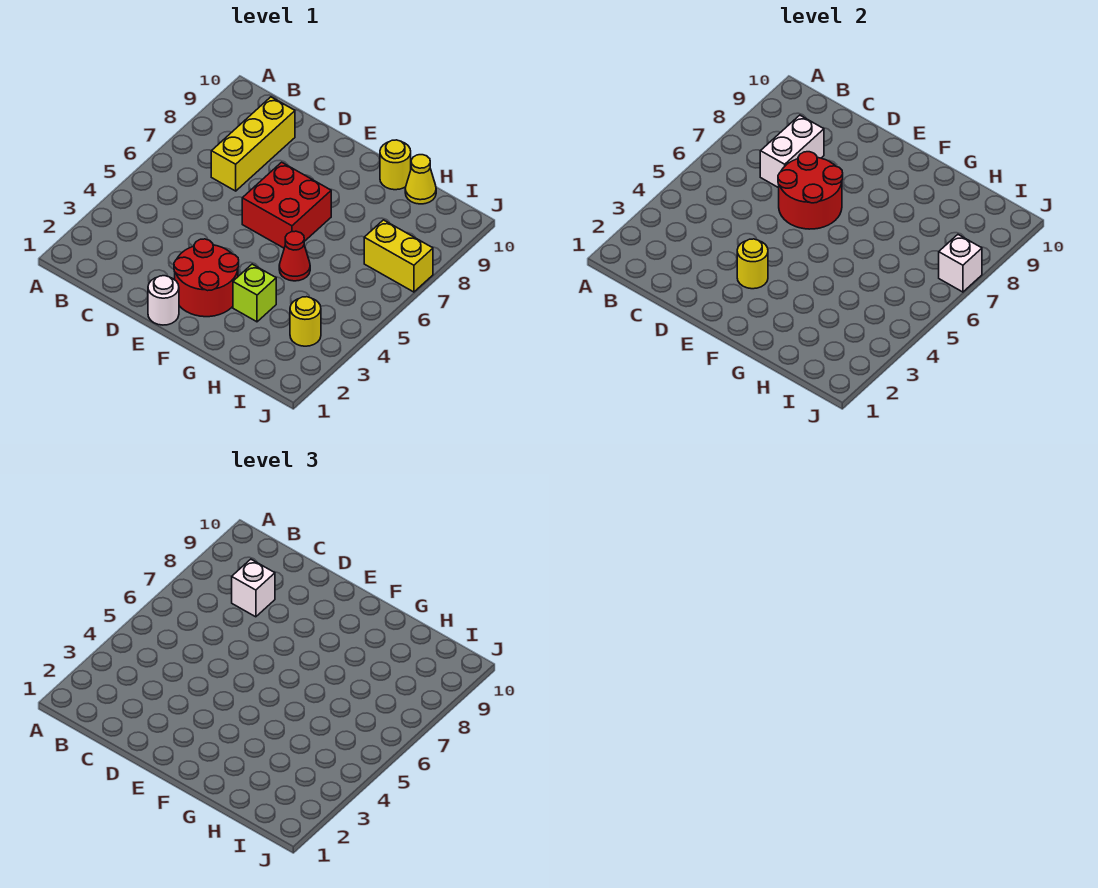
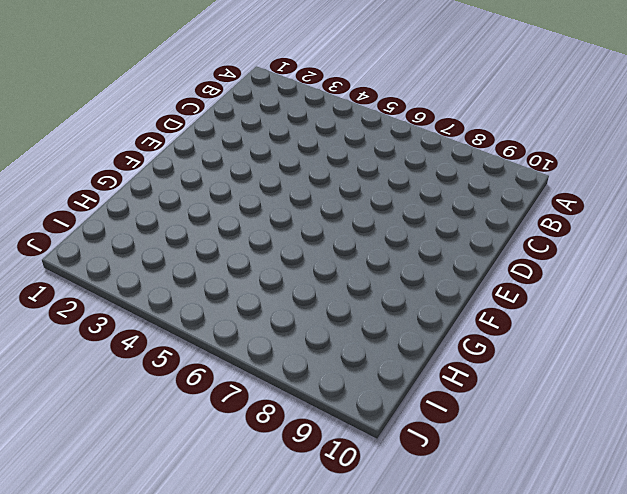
none -> yellow brick C7:C9 level 1
none -> white round brick E1 level 1
none -> red round brick E2:F3 level 1

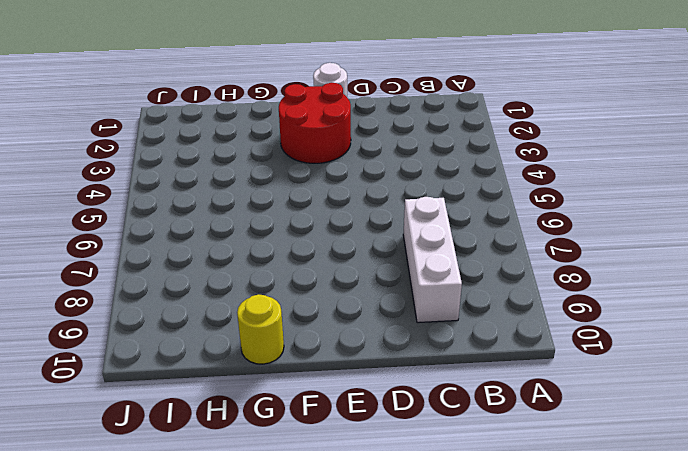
white brick C7:C9 level 1 -> yellow brick C7:C9 level 1
none -> red brick E6:F7 level 1
none -> lime brick G3 level 1
none -> red cone G5 level 1

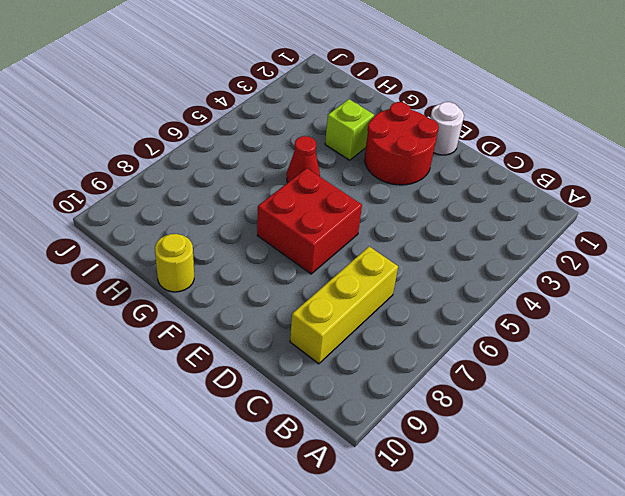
none -> yellow cone H10 level 1
none -> yellow round brick I3 level 1
none -> yellow brick I7:J7 level 1

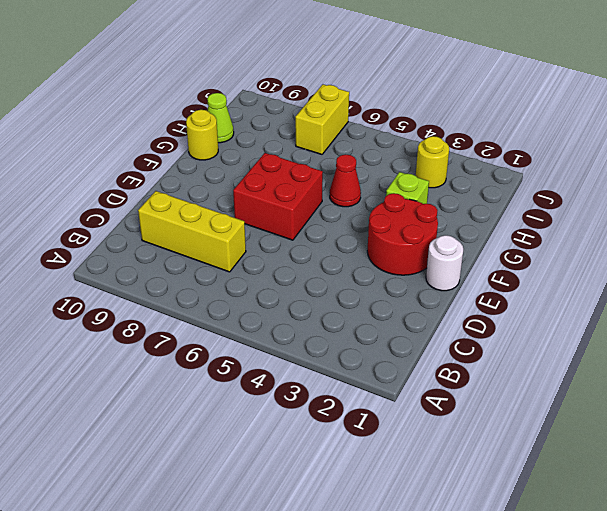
lime cone H10 level 1 -> yellow cone H10 level 1
none -> white brick C7:C8 level 2
none -> red round brick D6:E7 level 2
none -> yellow round brick E3 level 2

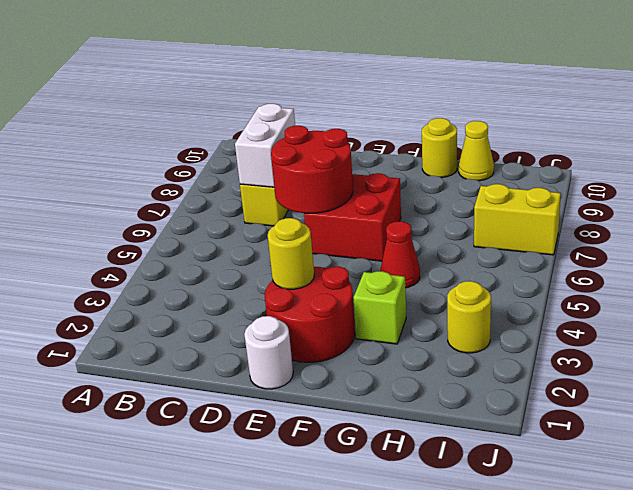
none -> white brick J7 level 2
none -> white brick C8 level 3

